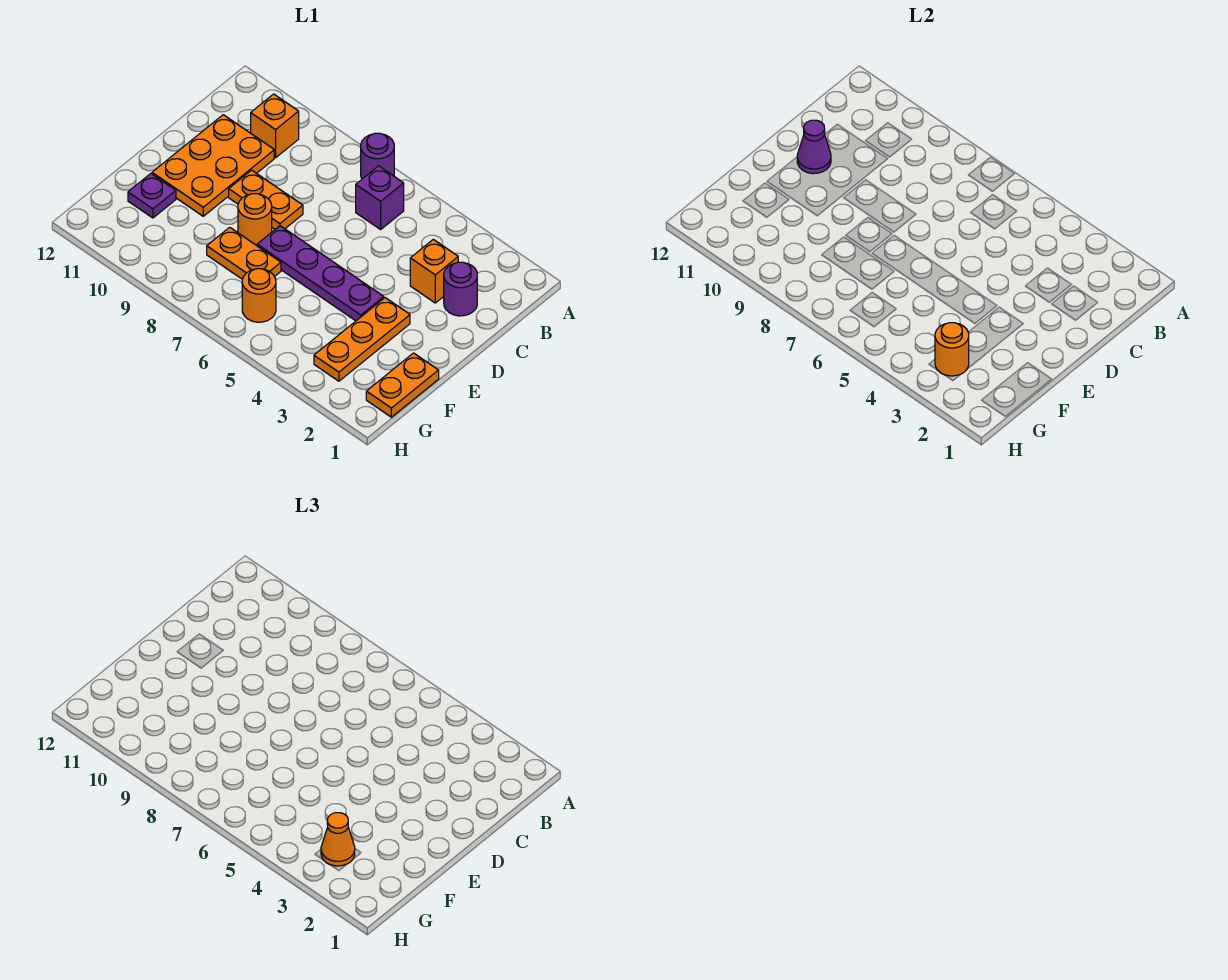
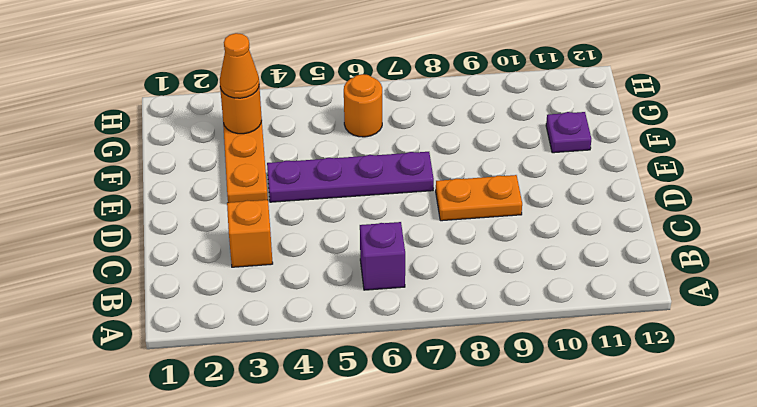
none -> purple round brick A7 level 1
none -> orange brick B10 level 1
none -> purple round brick C2 level 1

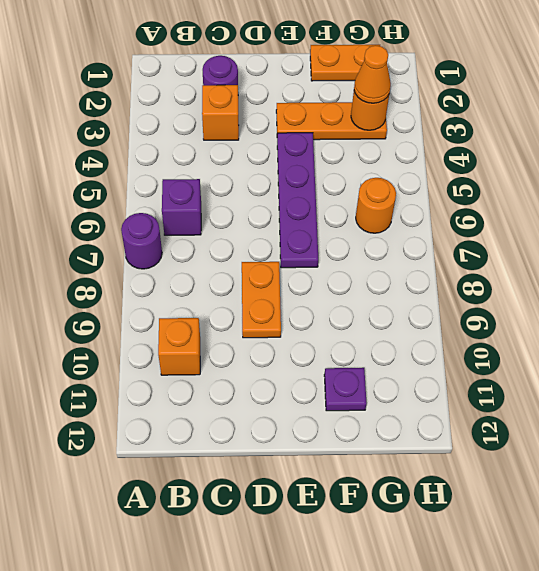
none -> orange plate C10:E11 level 1
none -> orange round brick E8 level 1
none -> orange plate F7:F8 level 1

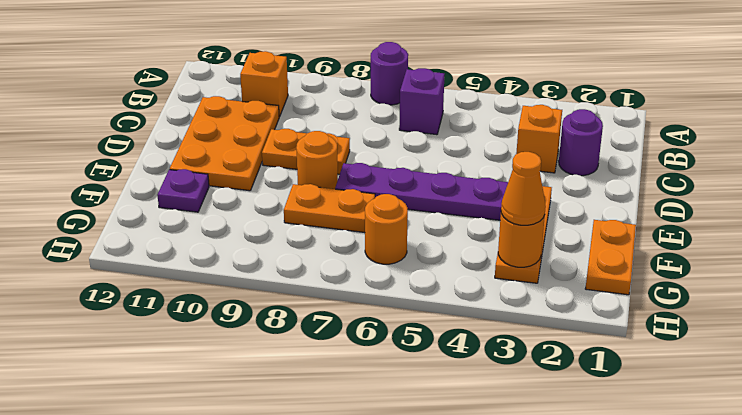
none -> purple cone D11 level 2

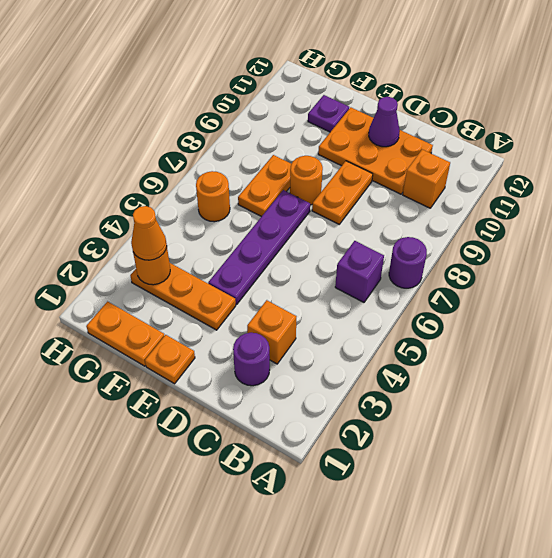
orange plate E1 level 1 -> none

